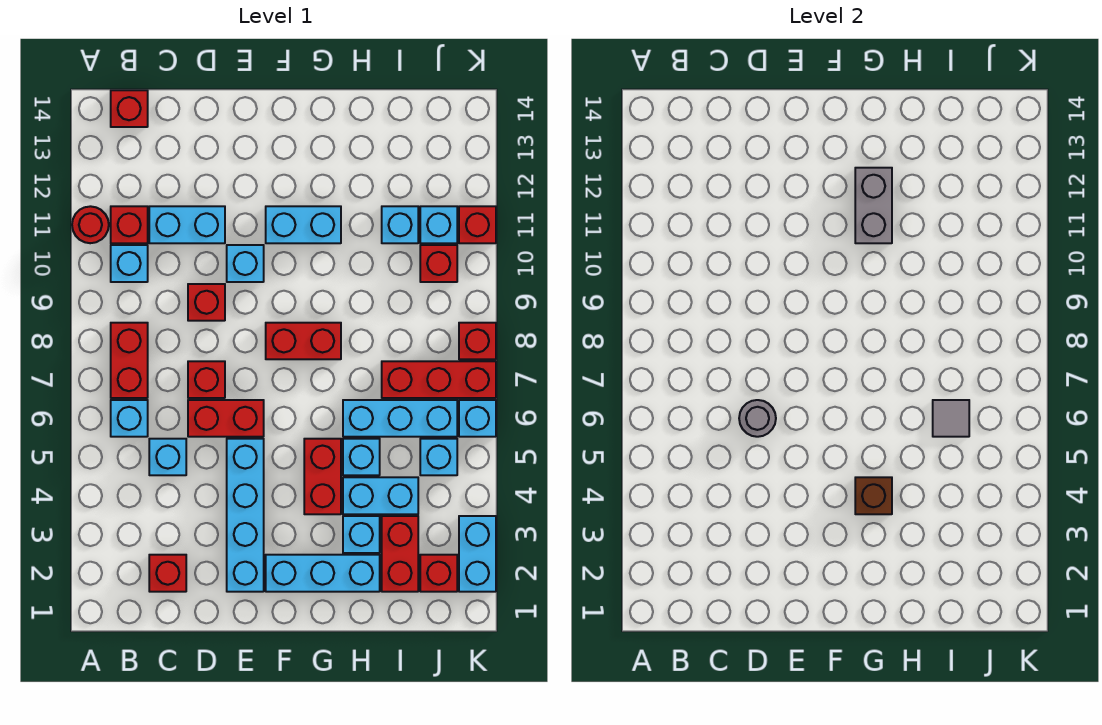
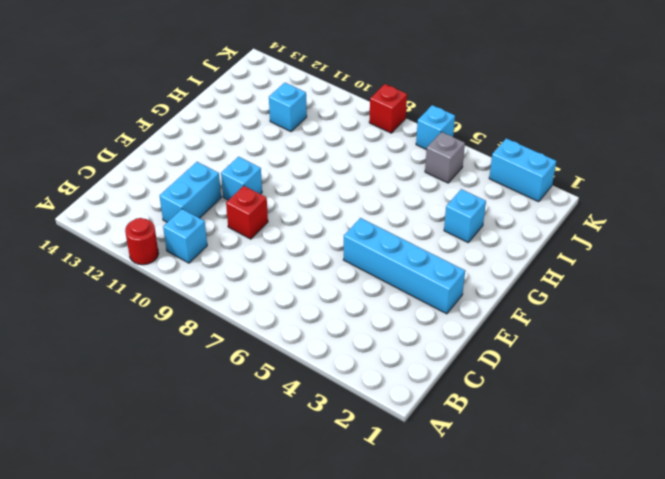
grey brick J5 level 1 -> cyan brick J5 level 1
none -> cyan brick B6 level 1
none -> red brick B7:B8 level 1
none -> red brick B11 level 1
none -> red brick B14 level 1

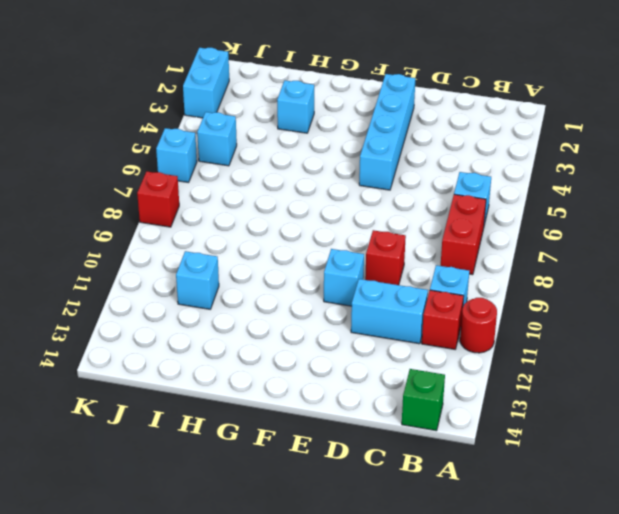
green brick B14 level 1 -> red brick B14 level 1
none -> red brick C2 level 1
none -> cyan brick C5 level 1
none -> red brick D6:E6 level 1
none -> red brick D7 level 1

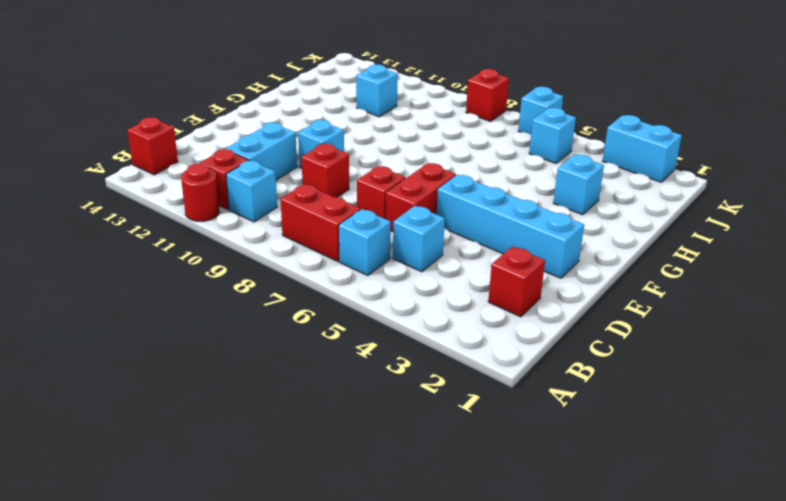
none -> cyan brick F2:H2 level 1
none -> red brick F8:G8 level 1
none -> cyan brick F11:G11 level 1
none -> red brick G4:G5 level 1

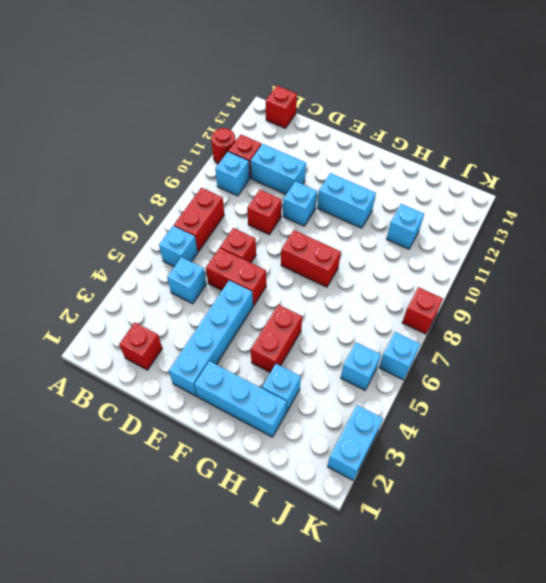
none -> cyan brick H4:I4 level 1
none -> cyan brick H5 level 1
none -> cyan brick H6:J6 level 1
none -> red brick I2:I3 level 1

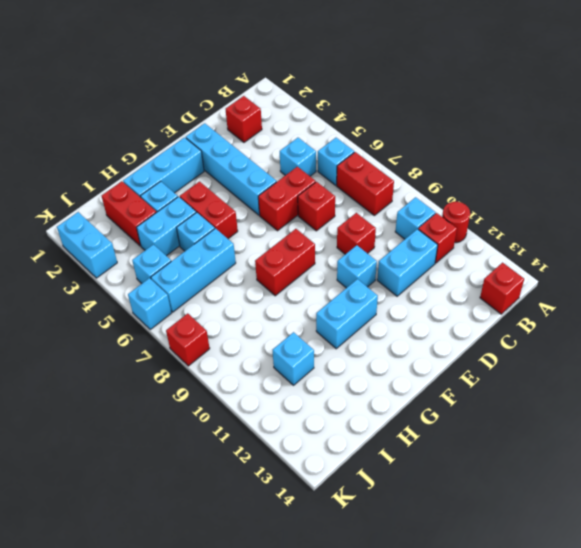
none -> red brick I7:K7 level 1
none -> red brick J2 level 1
none -> red brick J10 level 1
none -> cyan brick J11 level 1

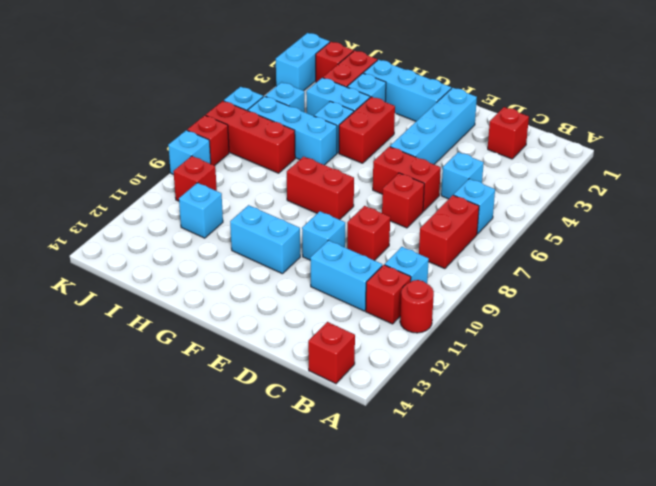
cyan brick K9 level 1 -> cyan brick J11 level 1
none -> red brick K11 level 1
none -> grey round brick D6 level 2
none -> brown brick G4 level 2
none -> grey brick G11:G12 level 2

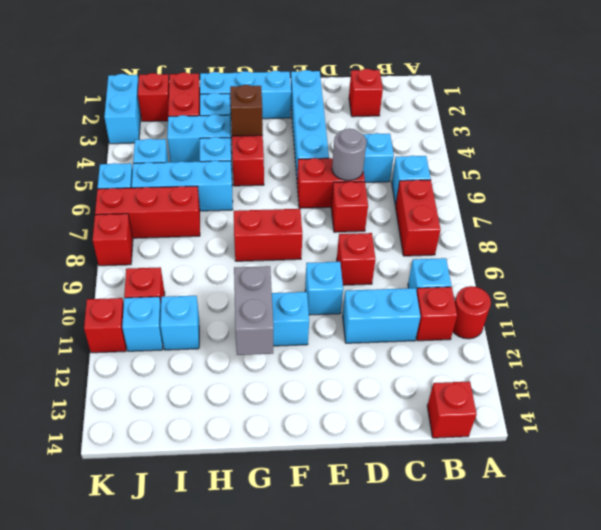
none -> grey tile I6 level 2

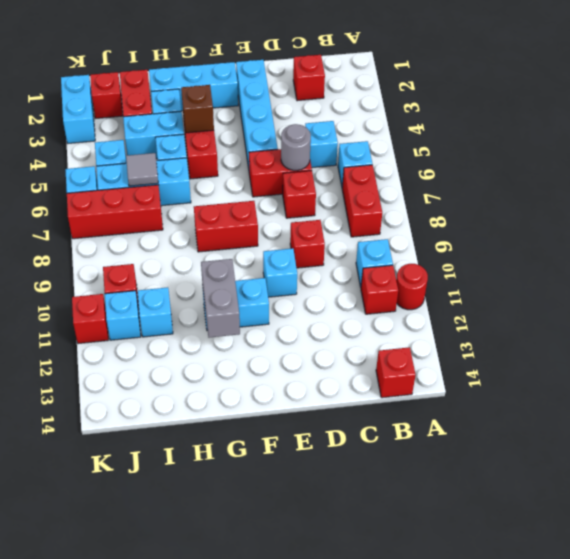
none -> cyan brick C11:D11 level 1
none -> red brick K8 level 1

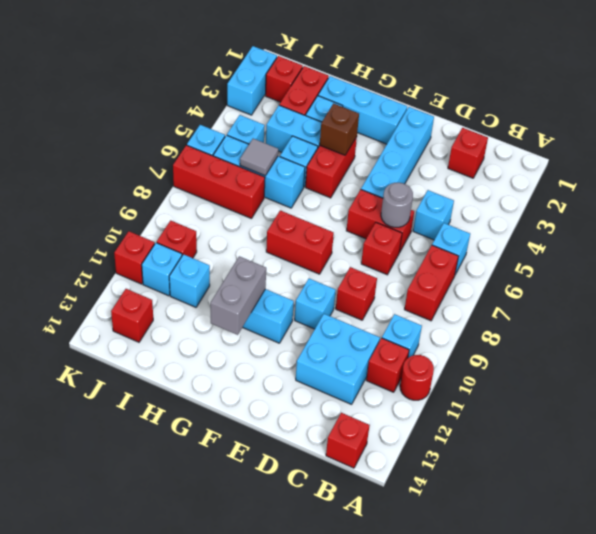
cyan brick C11:D12 level 1 -> cyan brick C11:D11 level 1
red brick J13 level 1 -> red brick K8 level 1

